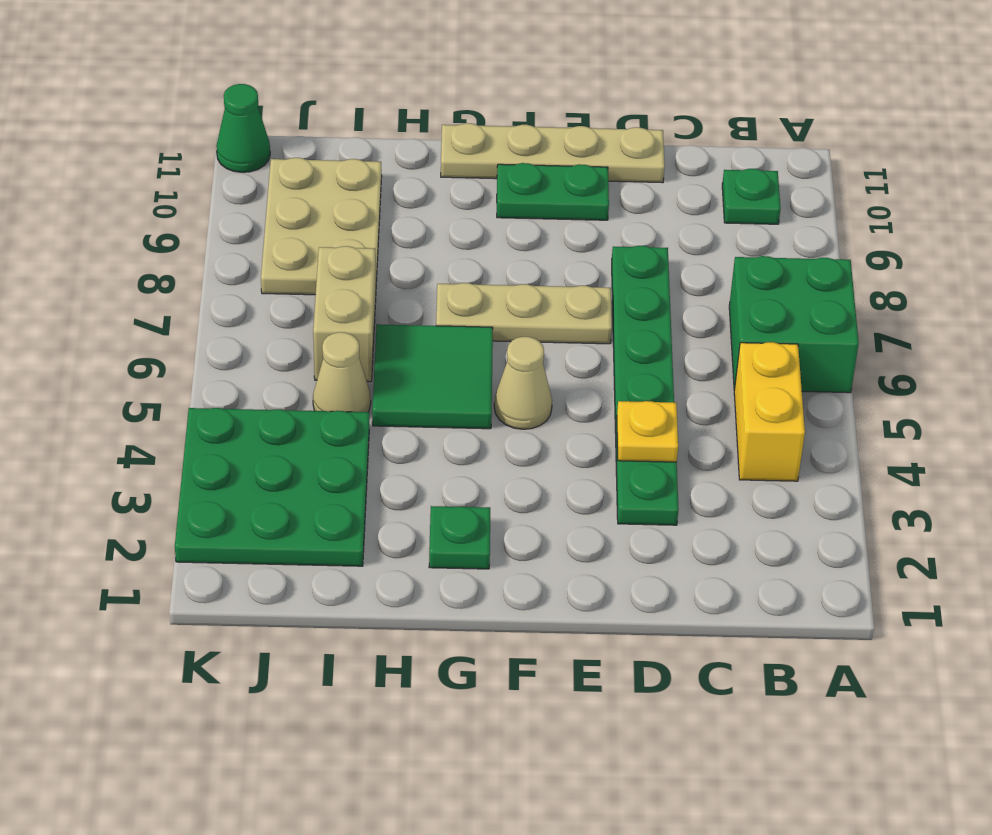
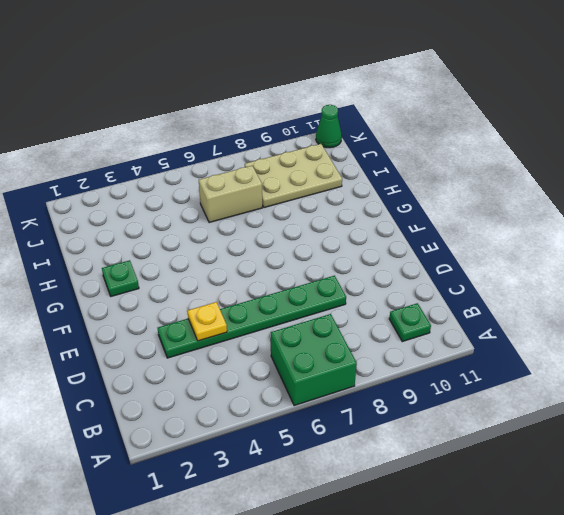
none -> yellow brick B4:B5 level 1
none -> tan plate D11:G11 level 1
none -> tan plate E7:G7 level 1

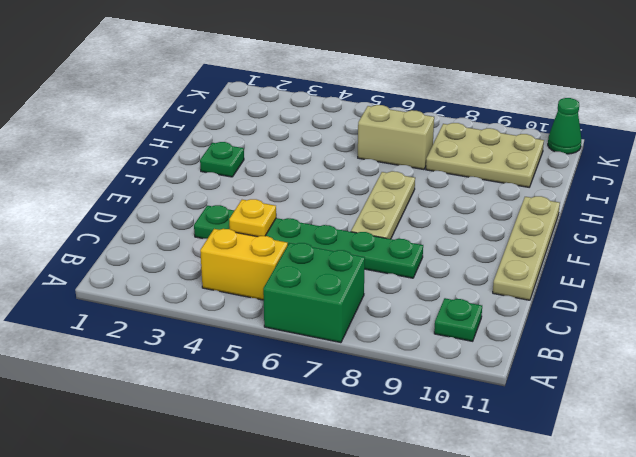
none -> green plate E10:F10 level 1
none -> tan cone F5 level 1
none -> green tile G5:H6 level 1

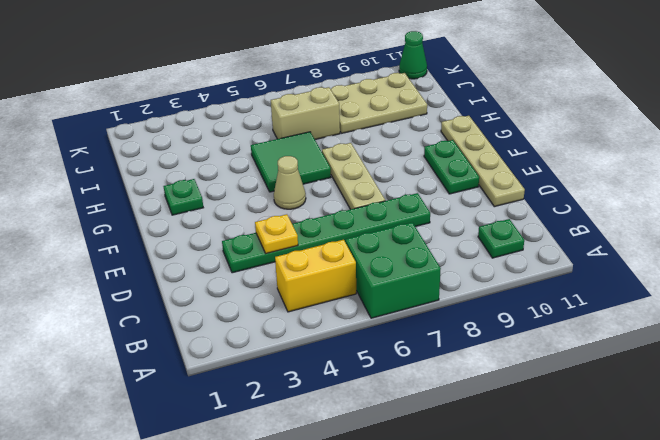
none -> green plate I2:K4 level 1
none -> tan cone I5 level 1

